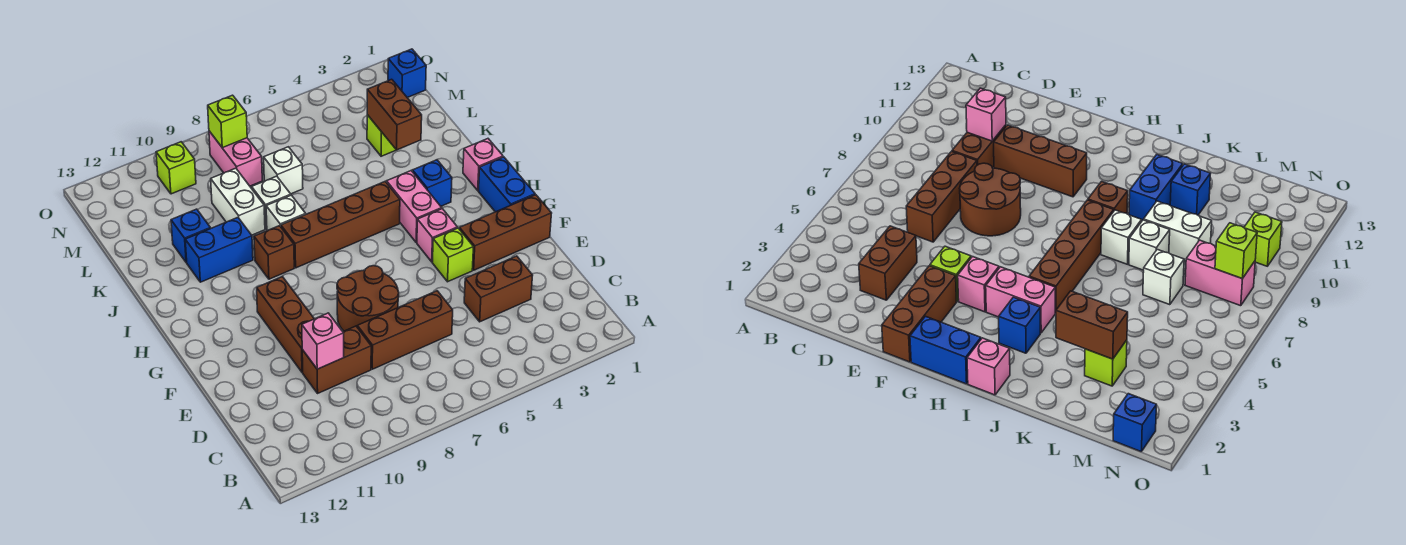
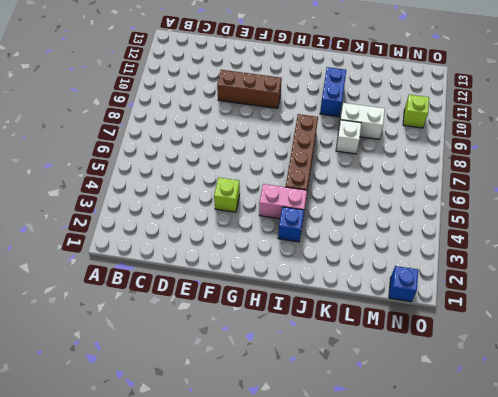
none -> brown brick D3:D4 level 1
none -> brown brick D6:D8 level 1
none -> brown brick D9:D10 level 1

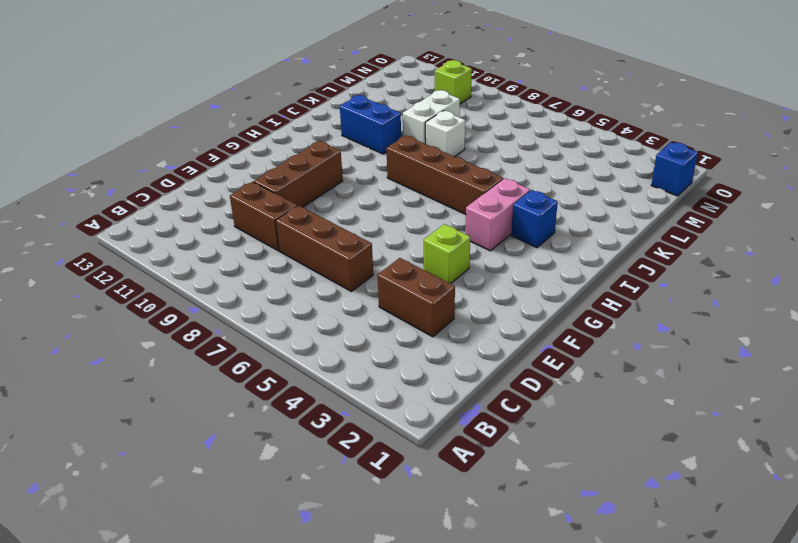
none -> brown round brick E7:F8 level 1
none -> brown brick F1:F3 level 1
none -> blue brick G1:H1 level 1

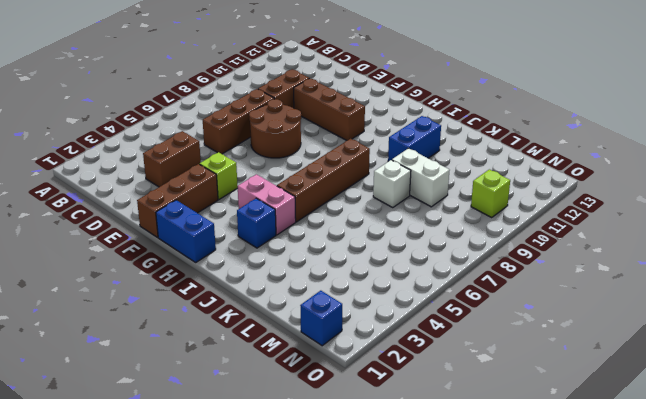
none -> pink brick G4 level 1
none -> pink brick I1 level 1
none -> brown brick I9 level 1

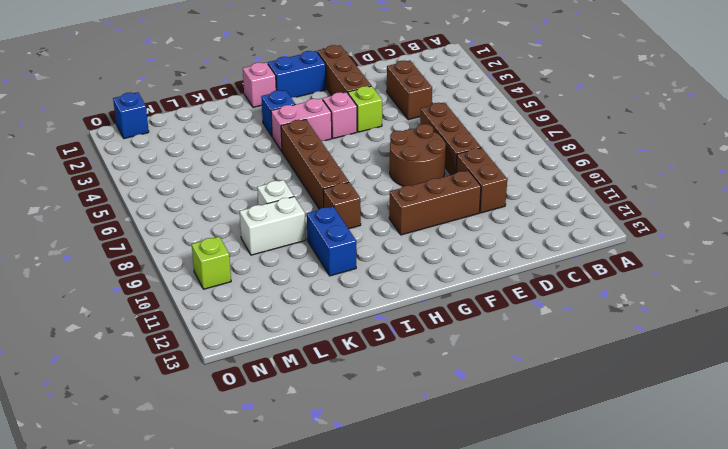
none -> white brick J8 level 1
none -> blue brick K11 level 1
none -> lime brick L3 level 1

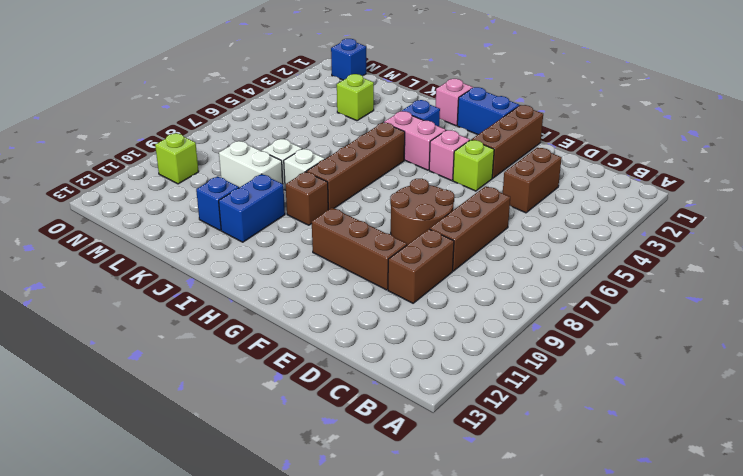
none -> white brick L7 level 1
none -> pink brick M8:N8 level 1
none -> pink brick D10 level 2

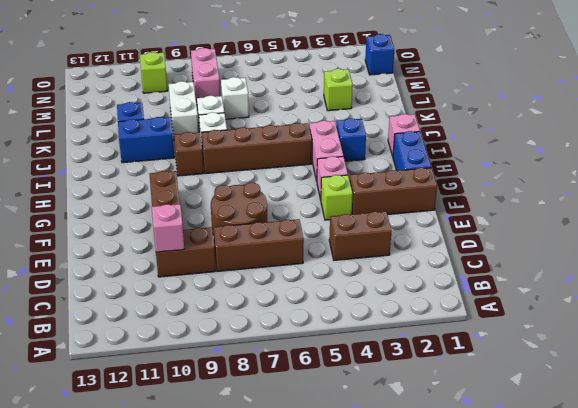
none -> brown brick K3:L3 level 2
none -> lime brick N8 level 2

